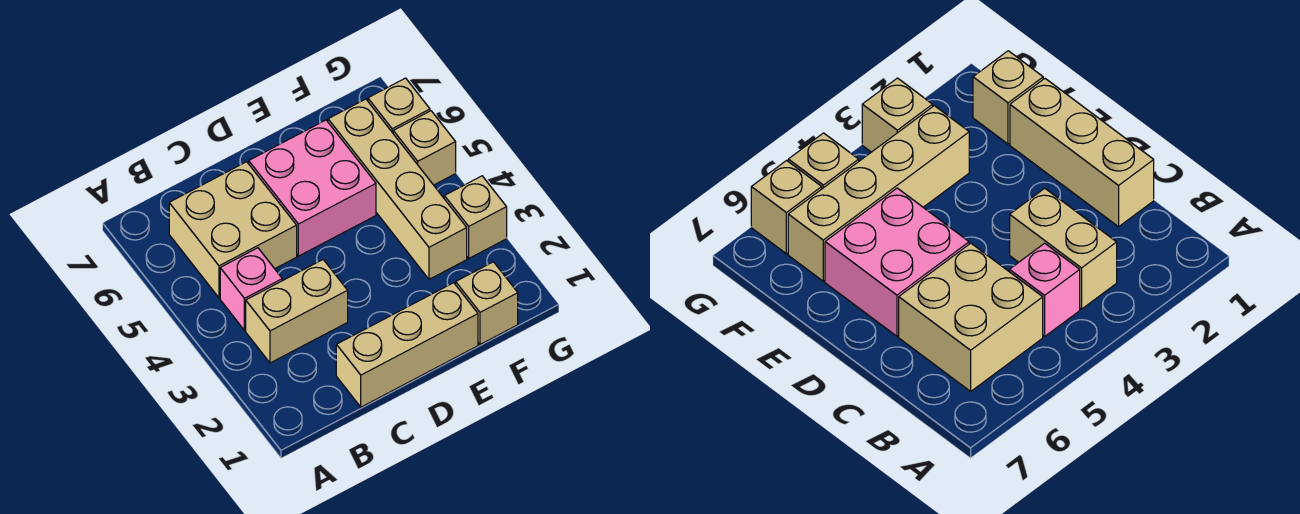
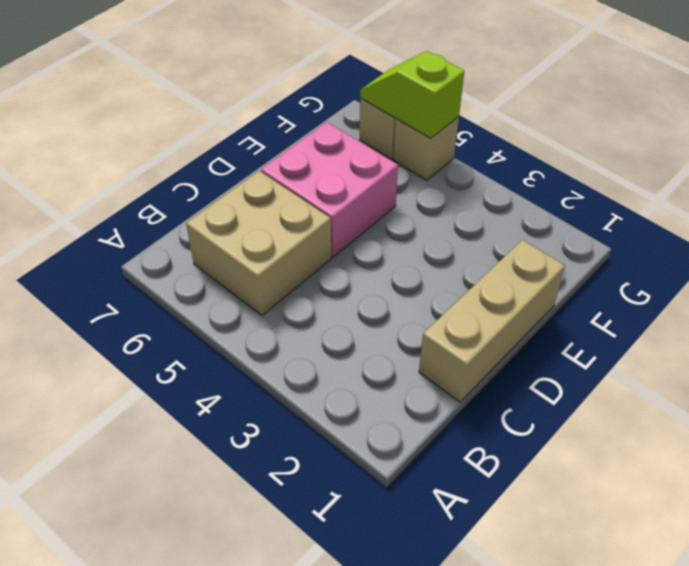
lime slope G5:G6 level 2 top 5 -> none
none -> tan brick B3:C3 level 1
none -> pink brick B4 level 1

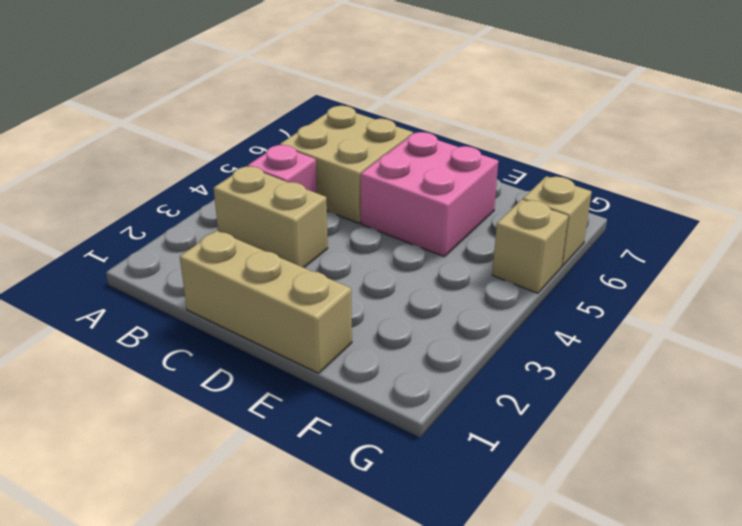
none -> tan brick F1 level 1
none -> tan brick F3:F6 level 1

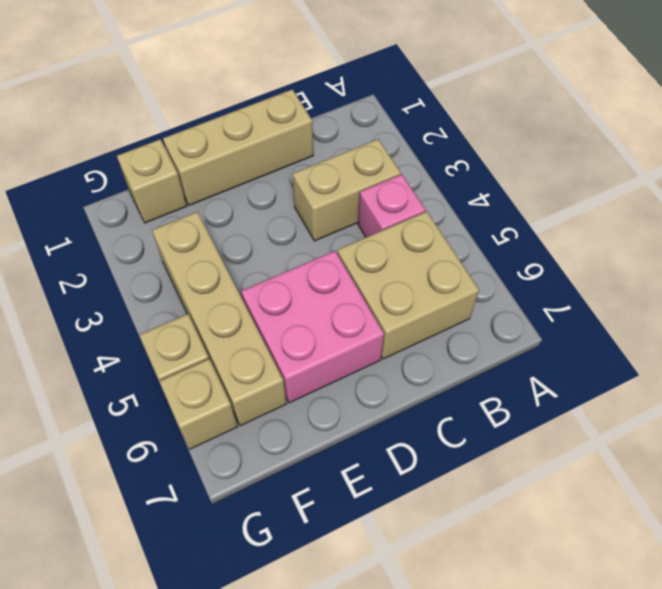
none -> tan brick G3 level 1

